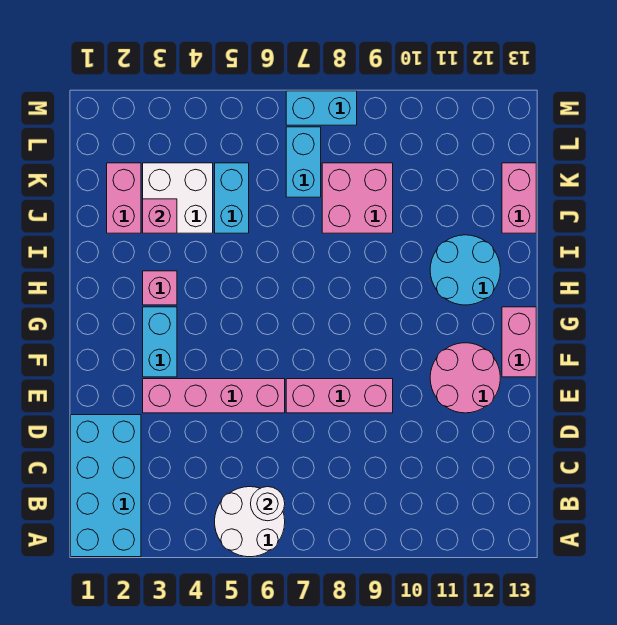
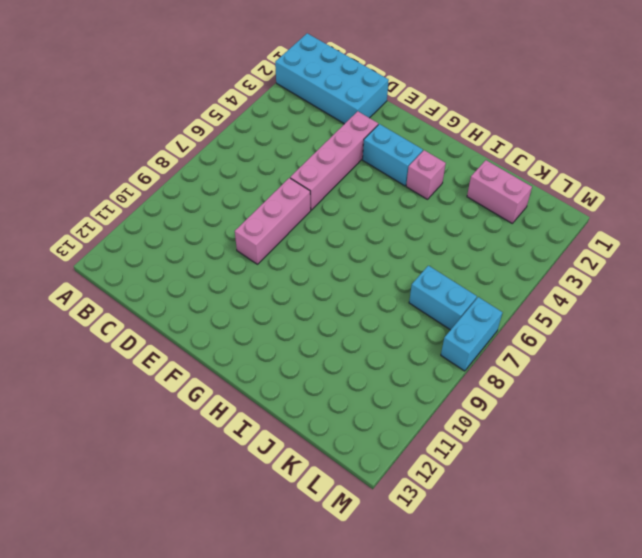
none -> white round brick A5:B6 level 1
none -> pink round brick E11:F12 level 1
none -> pink brick F13:G13 level 1

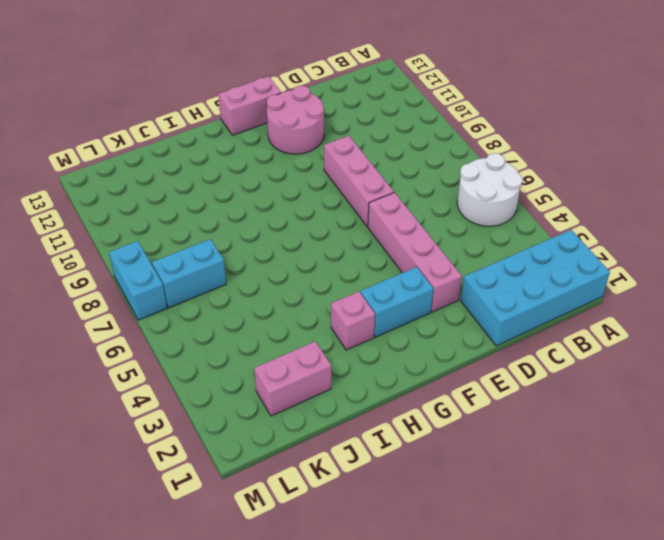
none -> cyan round brick H11:I12 level 1
none -> white brick J3:K4 level 1
none -> cyan brick J5:K5 level 1

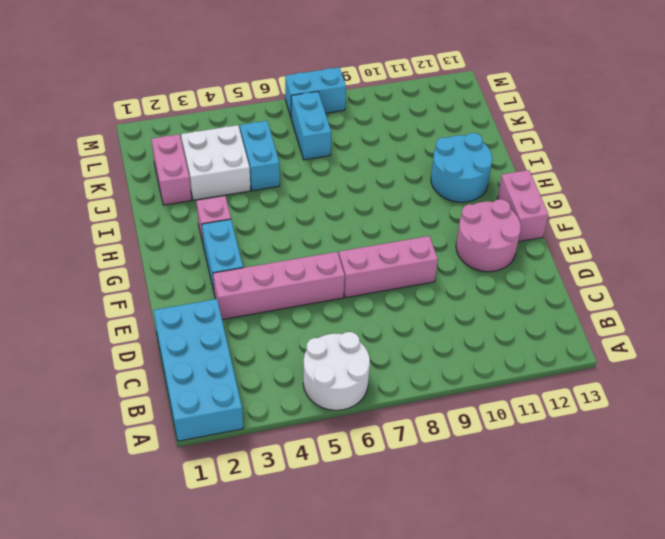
none -> pink brick J8:K9 level 1
none -> pink brick J13:K13 level 1
none -> white round brick B6 level 2

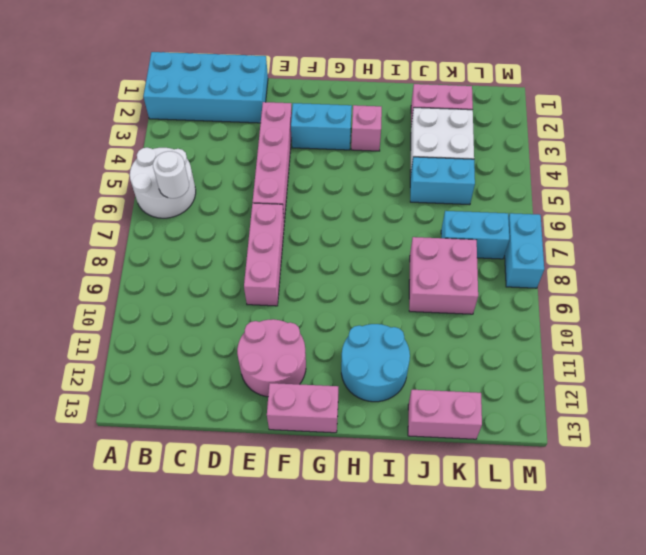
none -> pink brick J3 level 2

